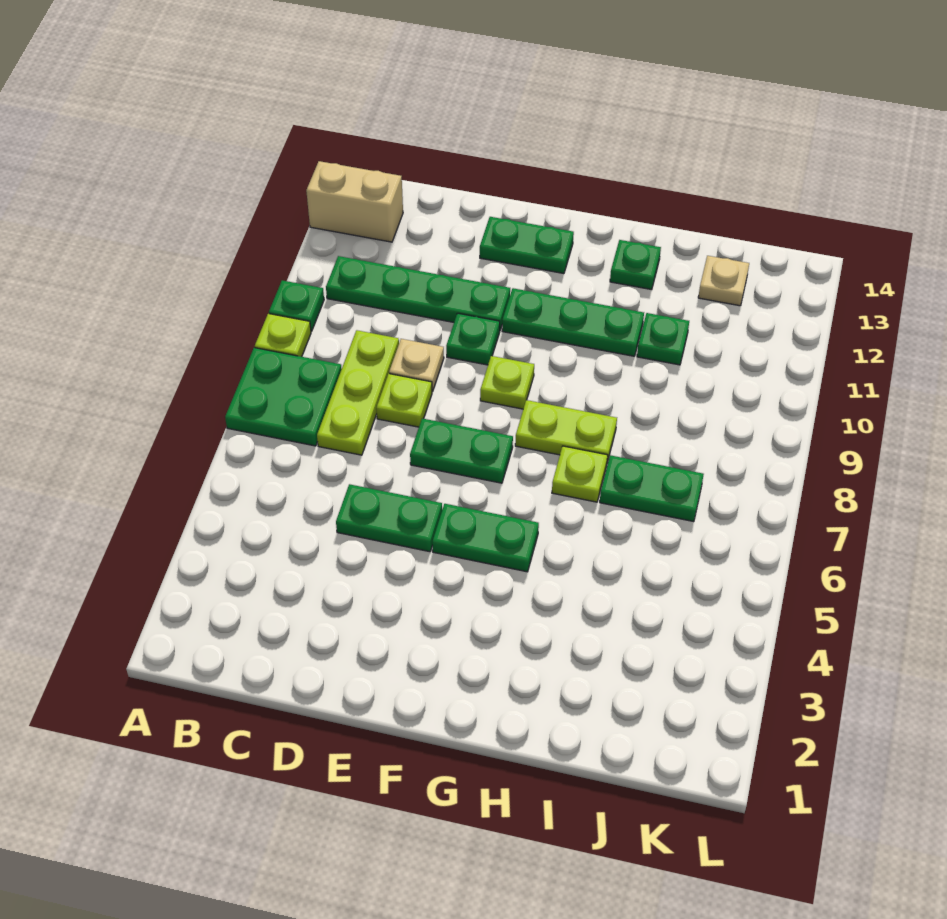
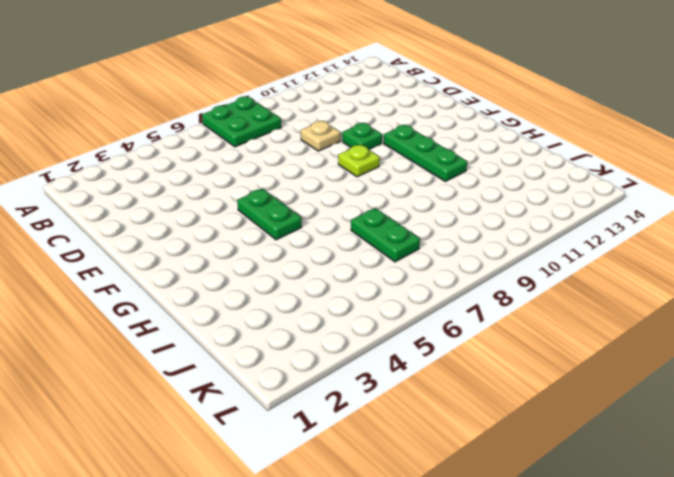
none -> lime plate A9 level 1
none -> green plate A10 level 1
none -> tan brick A13:B13 level 1

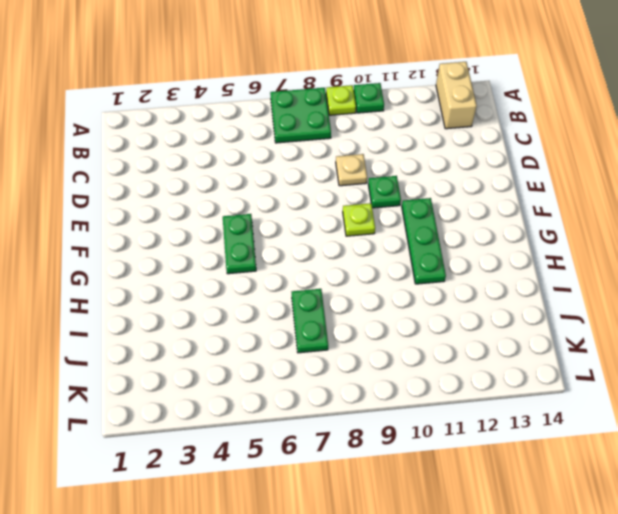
none -> green plate B11:E11 level 1
none -> lime plate C7:C9 level 1
none -> green plate D5:E5 level 1

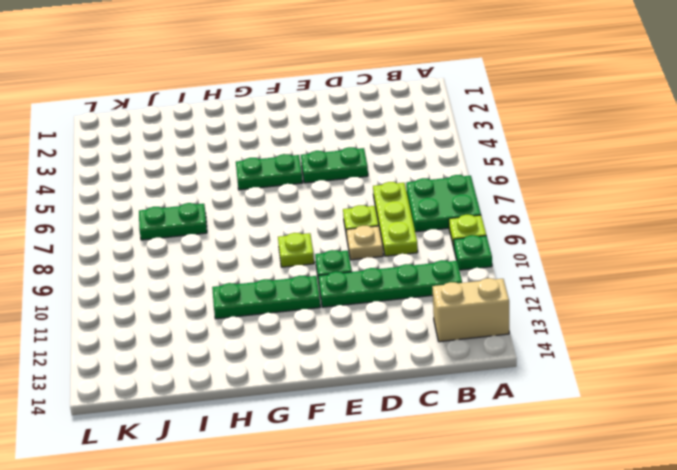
none -> green plate E7:F7 level 1
none -> green plate E13:F13 level 1
none -> lime plate G8:H8 level 1

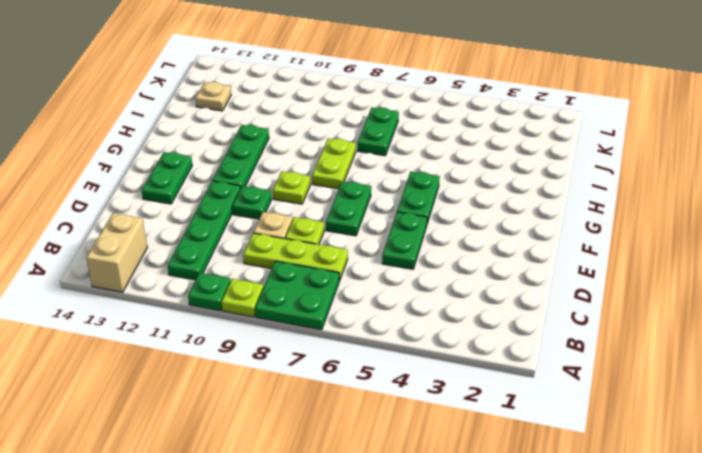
none -> lime plate H7 level 1
none -> green plate H13 level 1
none -> green plate I11 level 1

